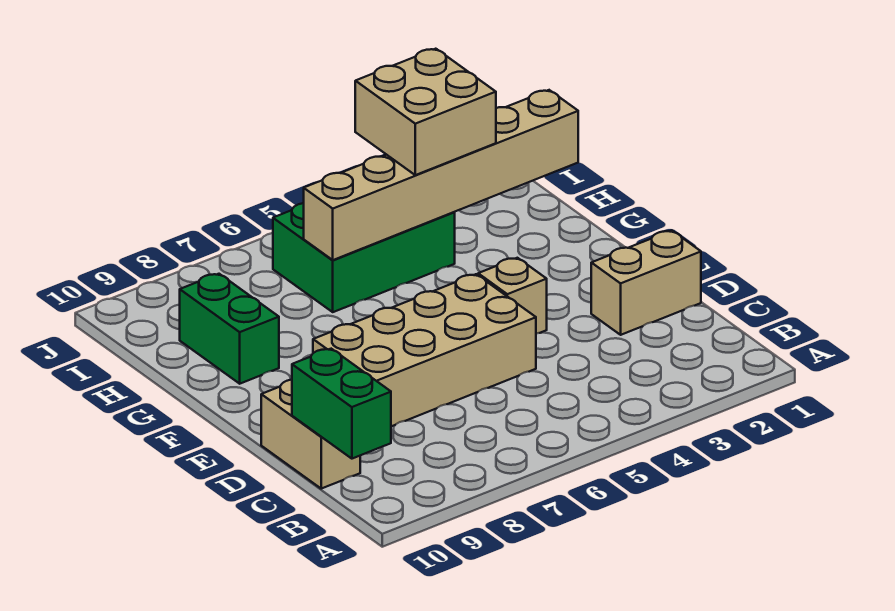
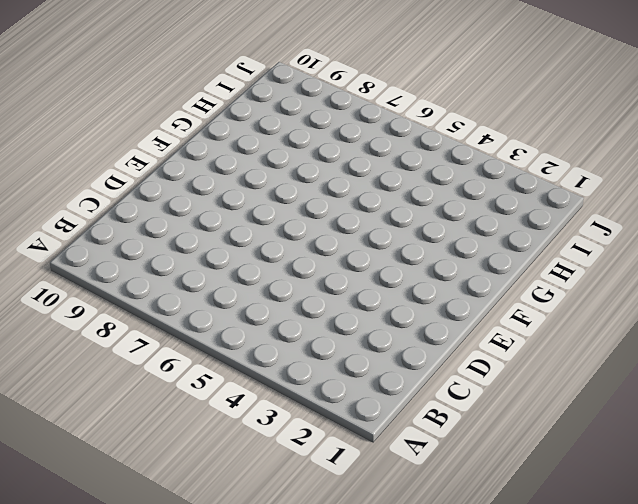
none -> tan brick C10:D10 level 1
none -> tan brick D1:D2 level 1

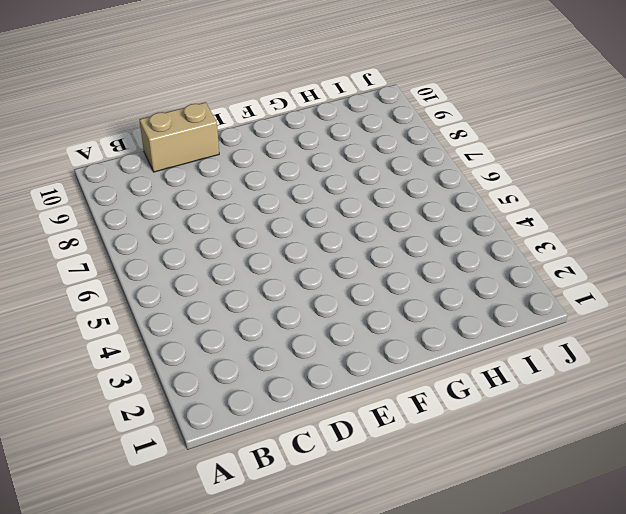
none -> tan brick D1:D2 level 1
none -> tan brick D5:E8 level 1

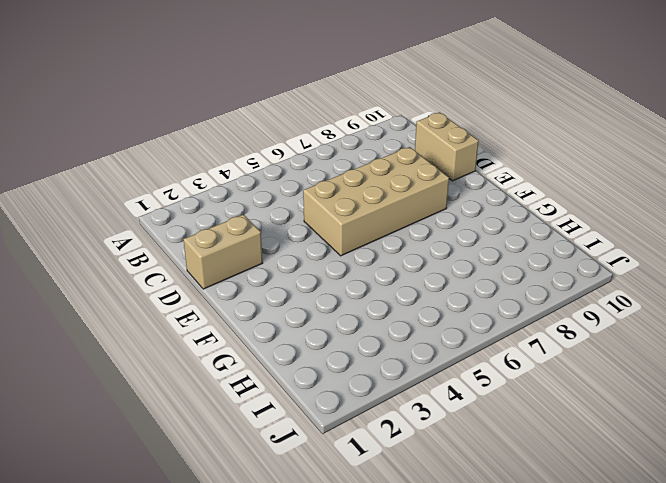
none -> tan brick E4 level 1
none -> green brick G9:H9 level 1

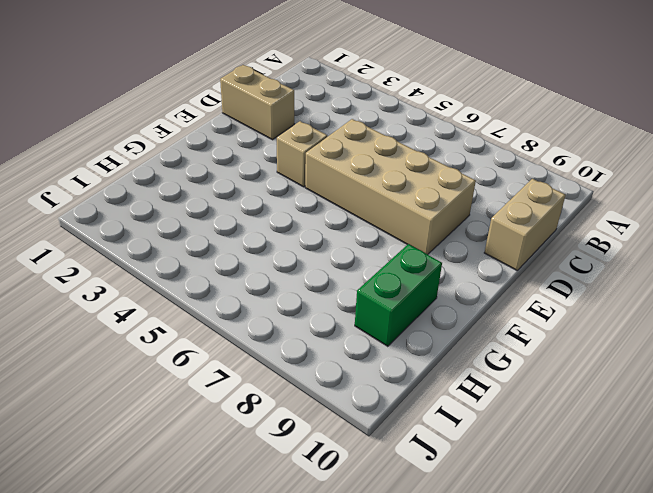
none -> green brick H4:I6 level 1
none -> green brick B10:C10 level 2

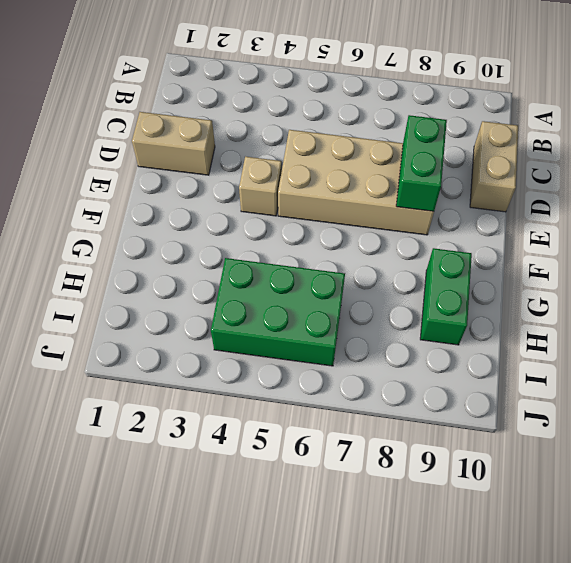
green brick D8:E8 level 2 -> green brick B10:C10 level 2
none -> tan brick H1:H6 level 2
none -> tan brick H3:I4 level 3

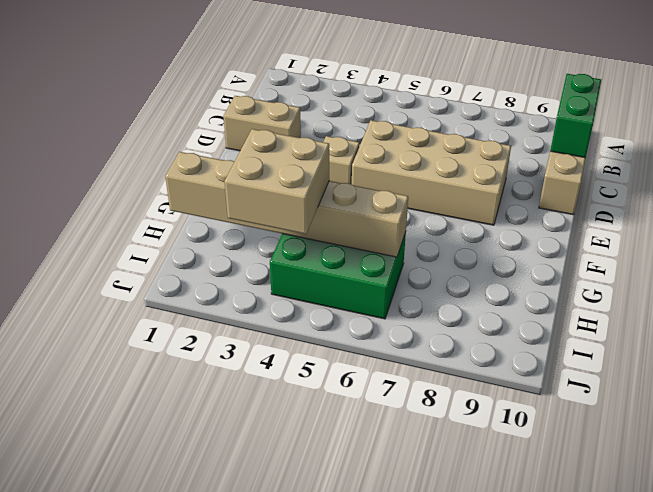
none -> green brick G9:H9 level 1

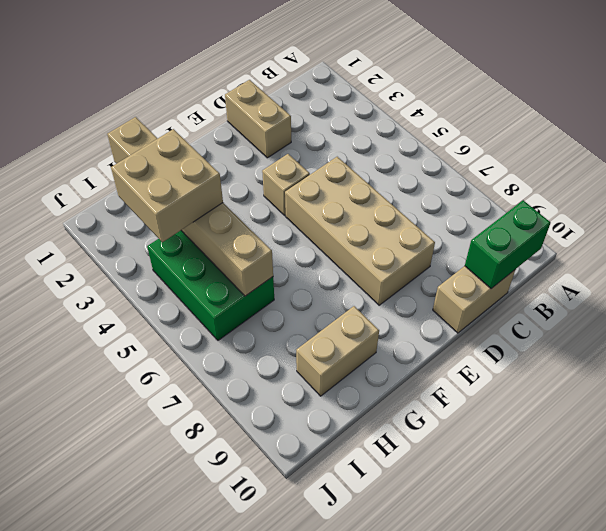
tan brick G9:H9 level 1 -> green brick G9:H9 level 1

